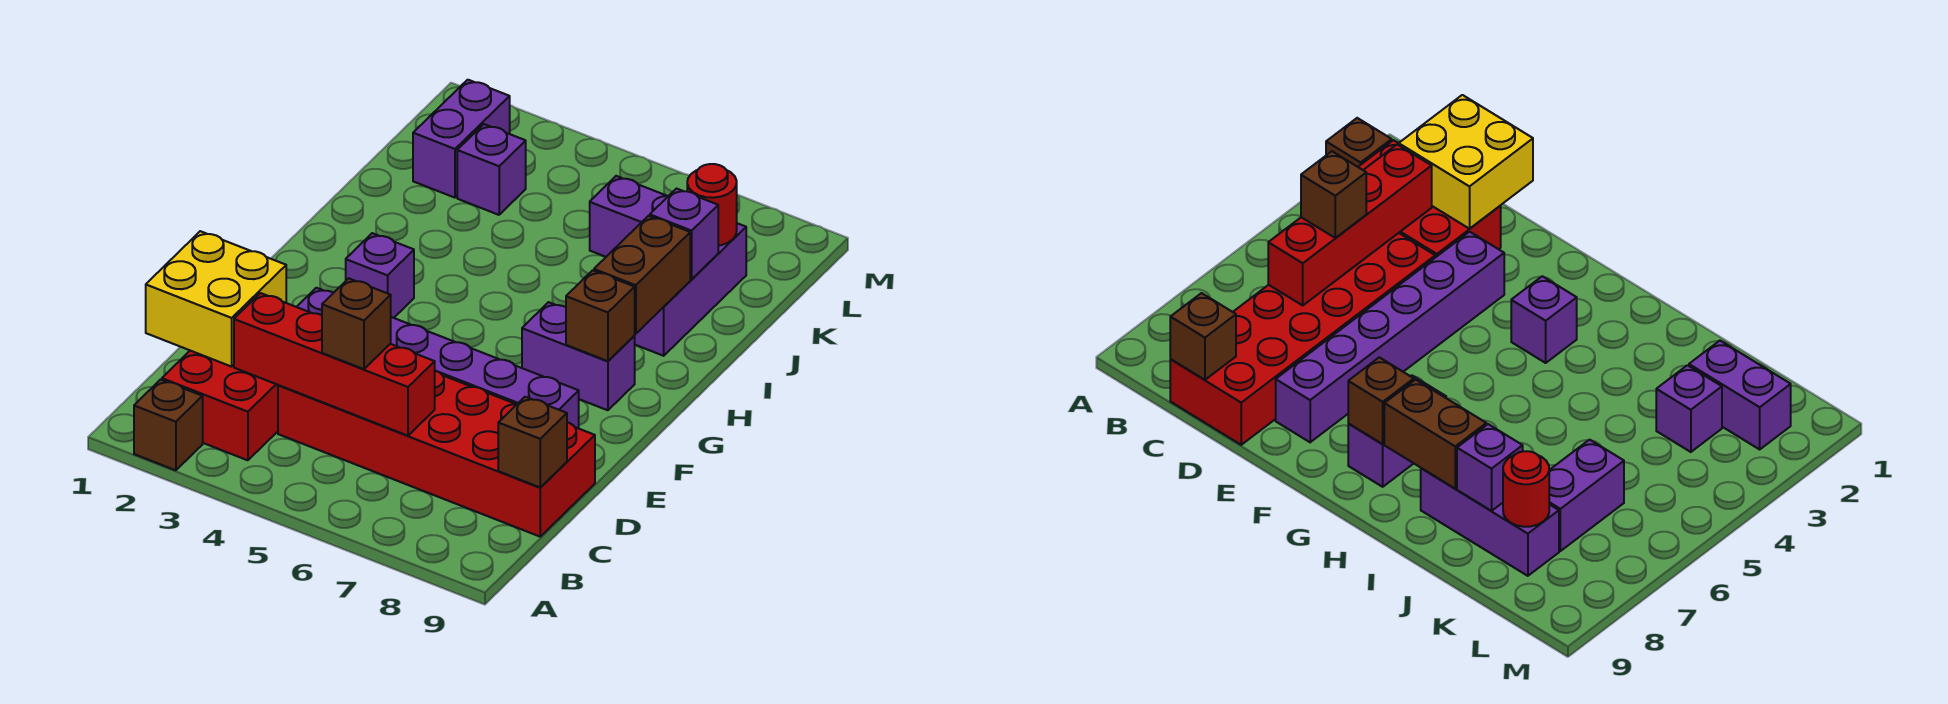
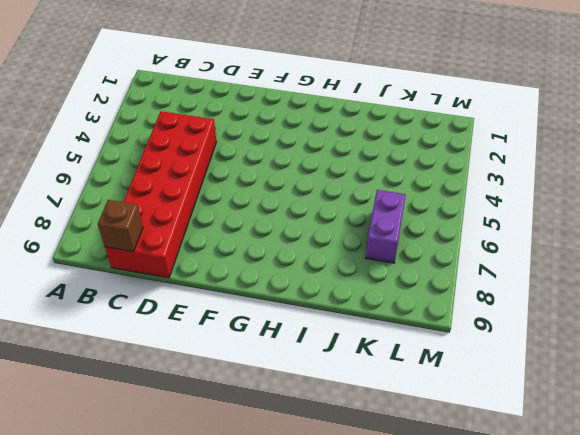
none -> brown brick A2 level 1
none -> red brick B2:D3 level 1
none -> purple brick E3:E8 level 1

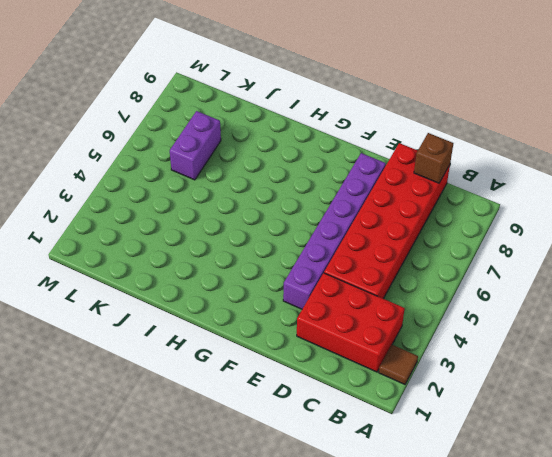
brown tile A2 level 1 -> brown brick A2 level 1
none -> purple brick G3 level 1
none -> purple brick G7:G8 level 1
none -> purple brick I8:K8 level 1

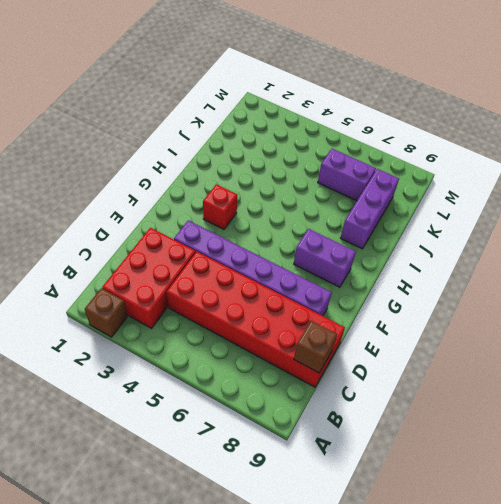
red brick G3 level 1 -> purple brick G3 level 1
none -> purple brick K2:L2 level 1
none -> purple brick K3 level 1
none -> yellow brick C1:D2 level 2

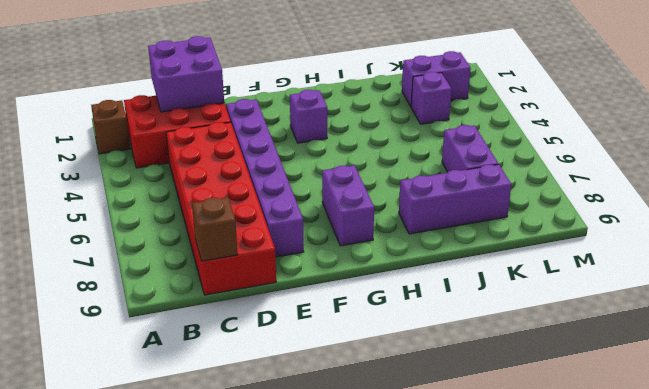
purple brick C1:D2 level 2 -> yellow brick C1:D2 level 2
none -> red brick C3:C6 level 2
none -> brown brick G8 level 2
none -> brown brick H8:I8 level 2

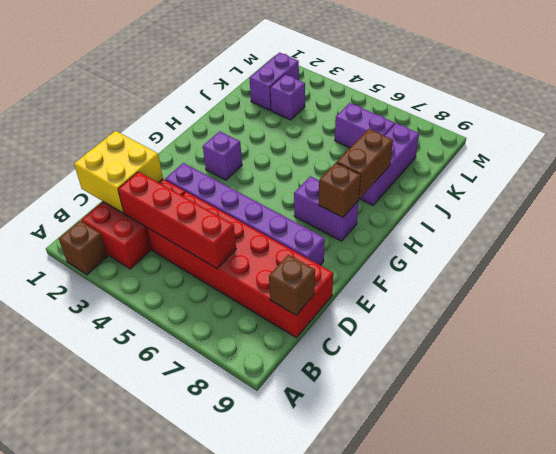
none -> purple brick J8 level 2
none -> red round brick K8 level 2
none -> brown brick C5 level 3

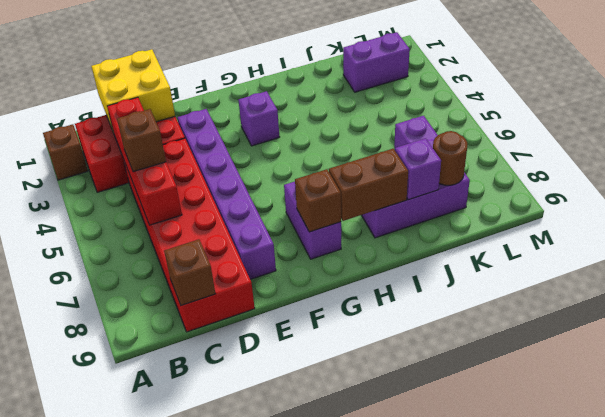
brown round brick K8 level 2 -> red round brick K8 level 2
none -> purple brick K3 level 1

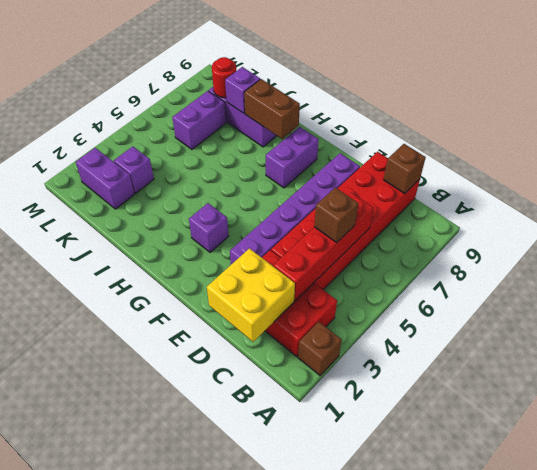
none -> brown brick G8 level 2

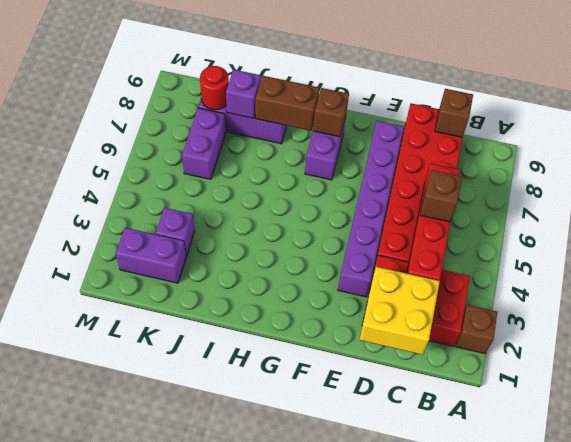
none -> purple brick G3 level 1

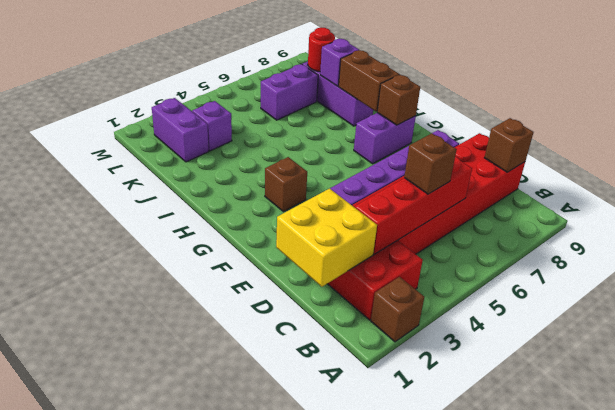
brown brick G3 level 1 -> purple brick G3 level 1

